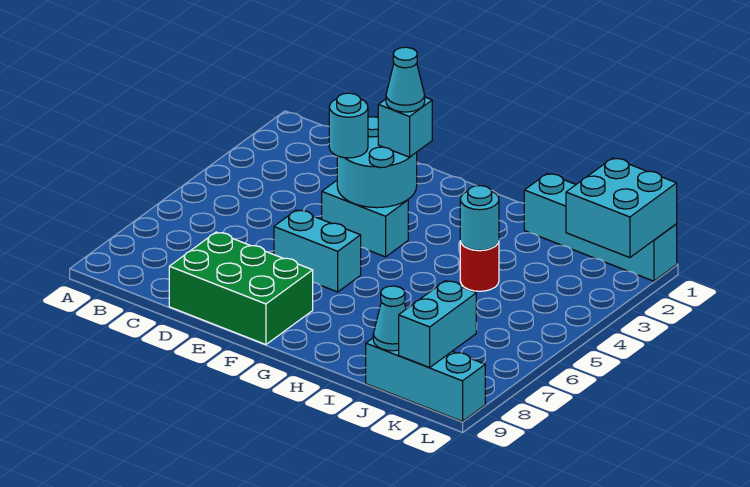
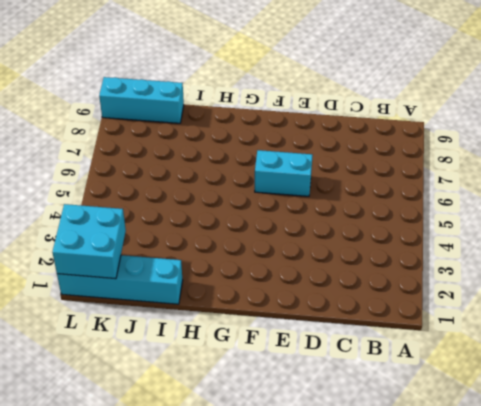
none -> green brick D8:F9 level 1
none -> cyan brick E4:F4 level 1
none -> red round brick I4 level 1

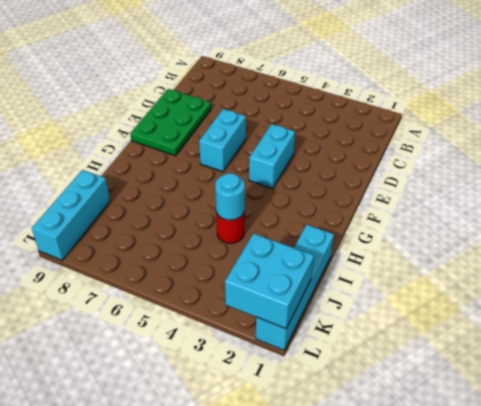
green plate D8:F9 level 1 -> green brick D8:F9 level 1
none -> cyan round brick E3:F4 level 2
none -> cyan cone J9 level 2
none -> cyan brick K8:K9 level 2

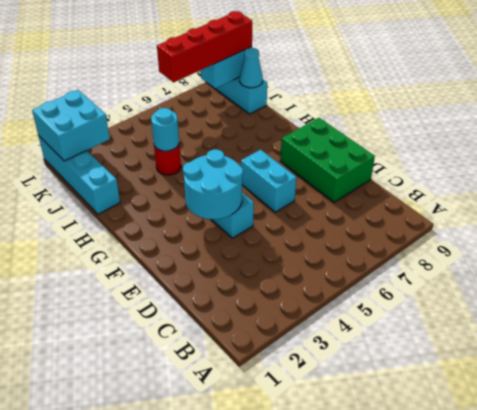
red brick K6:K9 level 3 -> none
none -> cyan round brick E4 level 3
none -> cyan brick F3 level 3
none -> cyan cone F3 level 4

